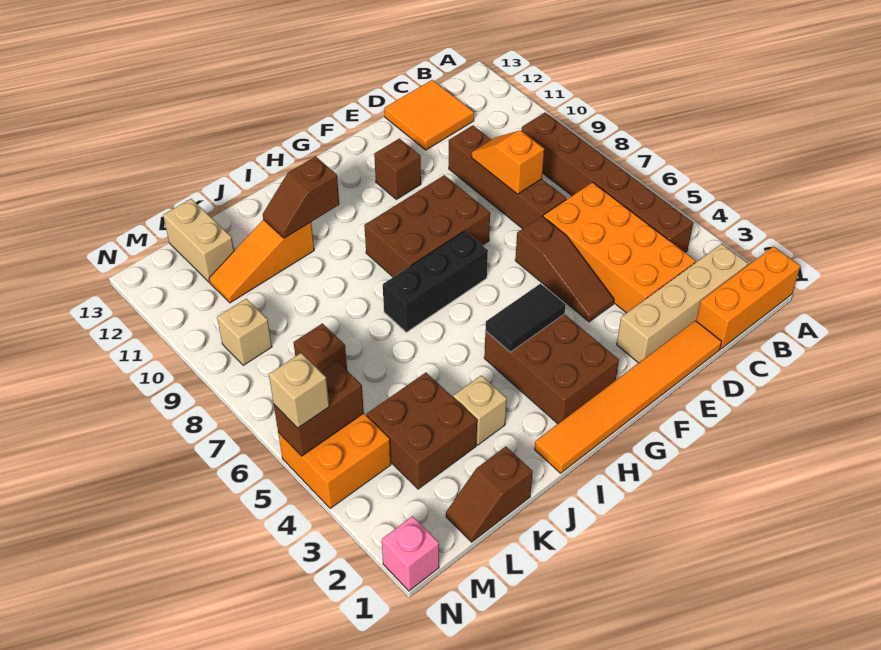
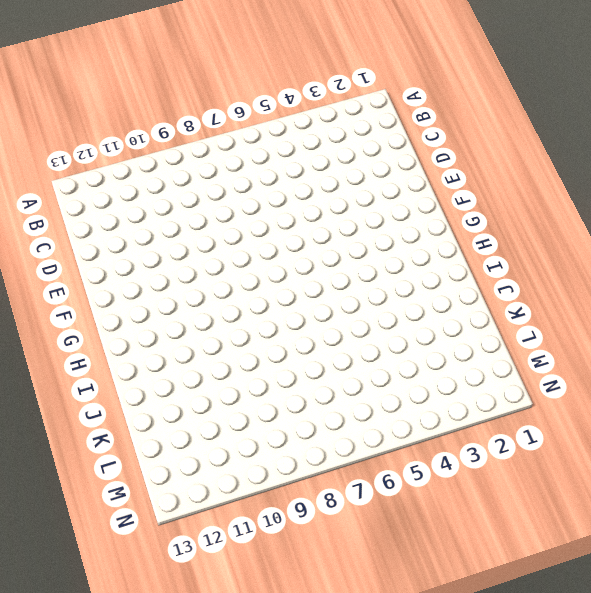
none -> orange brick A1:C1 level 1
none -> tan brick B2:E2 level 1
none -> brown brick B4:B9 level 1

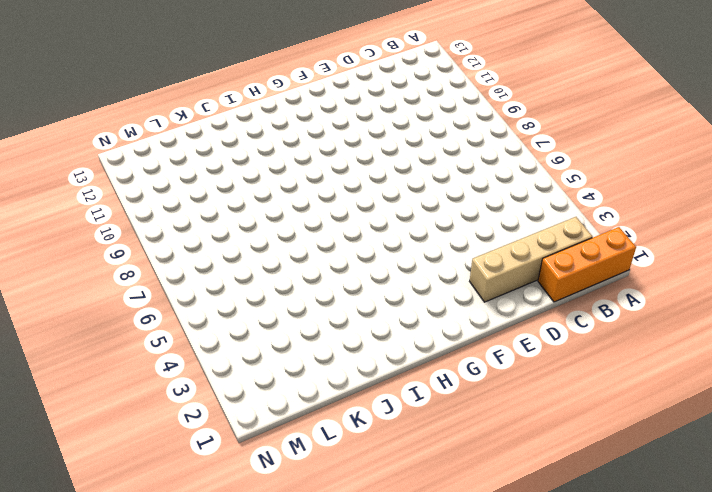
none -> brown brick B4:B9 level 1
none -> orange brick C3:D6 level 1
none -> orange tile C12:D13 level 1

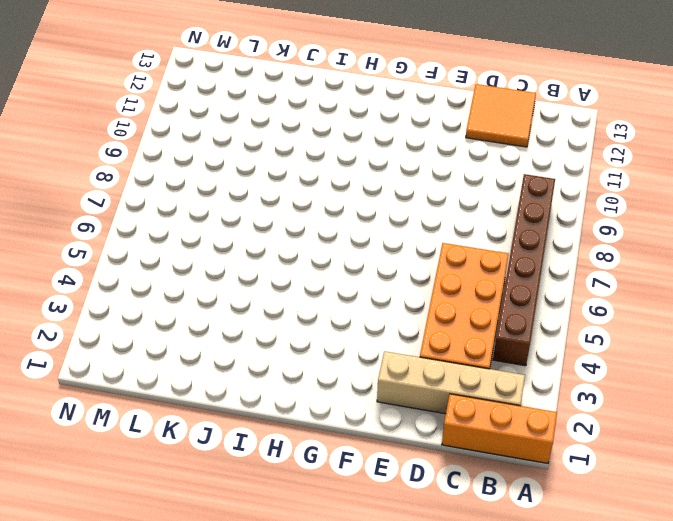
none -> orange tile D1:I1 level 1
none -> brown brick D7:D10 level 1
none -> brown slope E4:E6 level 1 top 6

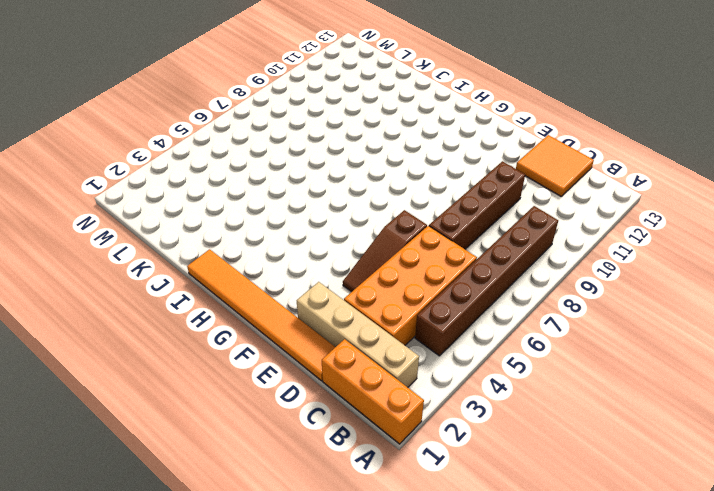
none -> brown brick F8:H9 level 1
none -> brown brick F11 level 1
none -> brown brick G2:H4 level 1

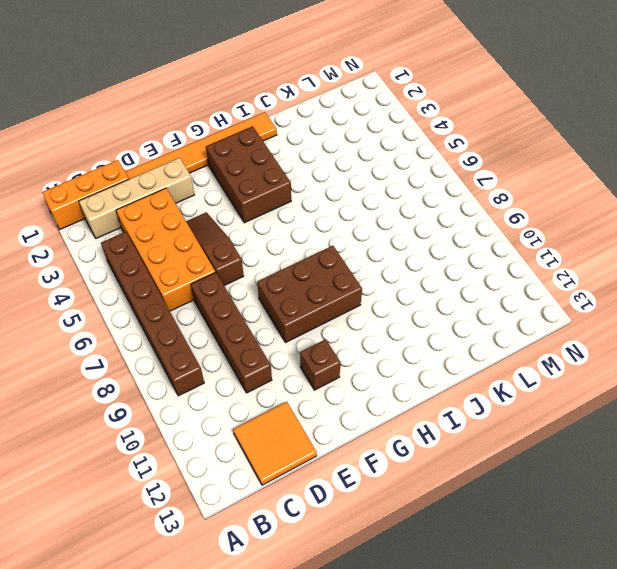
none -> black brick G7:I7 level 1
none -> tan brick J3 level 1
none -> orange slope J11:L11 level 1 top J

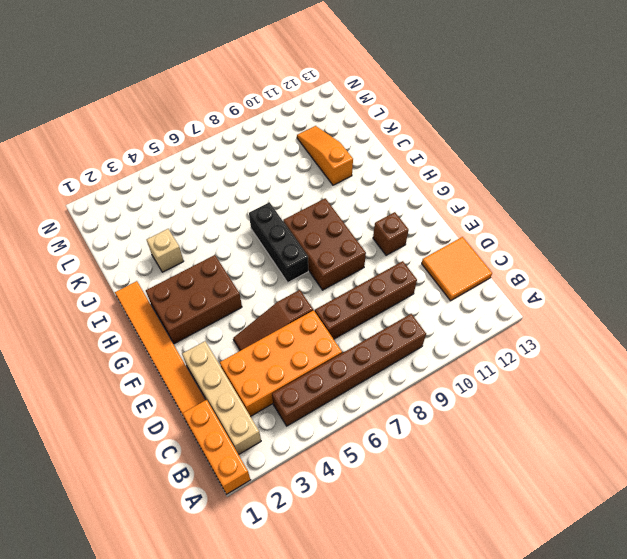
none -> brown slope K1:L1 level 1 top K
none -> brown brick K3:L4 level 1
none -> brown brick L7 level 1

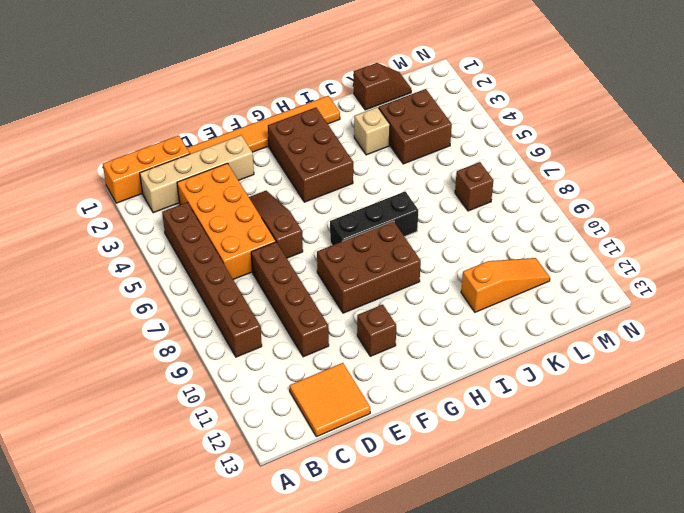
none -> tan brick L12:L13 level 1
none -> orange brick M4:N5 level 1
none -> tan brick M9 level 1

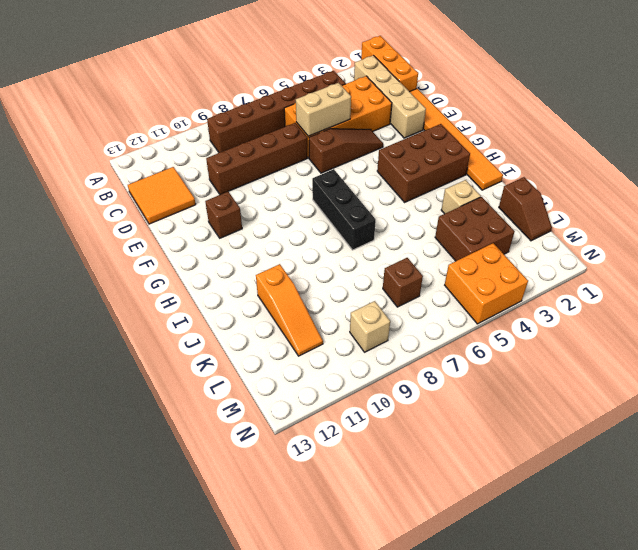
tan brick D5:D6 level 2 -> tan brick L12:L13 level 1
none -> brown brick F8:H9 level 1
none -> pink brick N1 level 1
none -> orange slope D8:D9 level 2 top 8

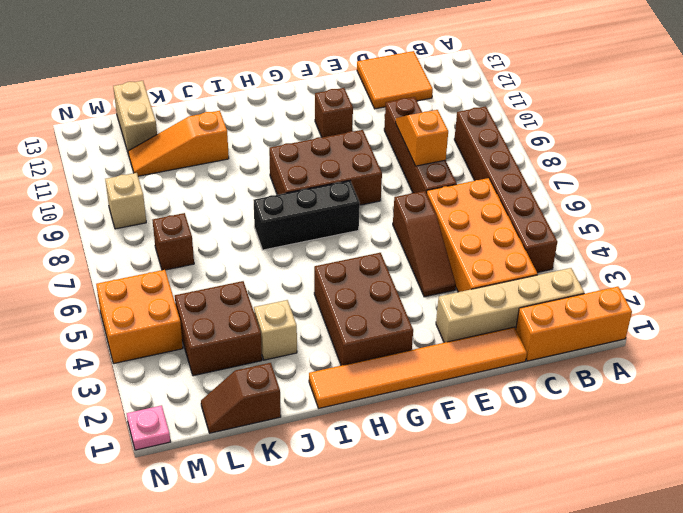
pink plate N1 level 1 -> pink brick N1 level 1
none -> black tile G4:H4 level 2
none -> brown slope I11:J11 level 2 top I
none -> brown brick M5:N5 level 2

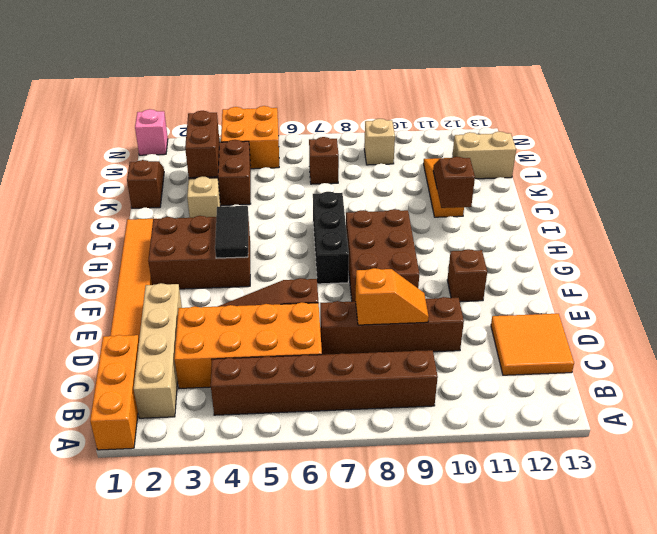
brown brick K3:L3 level 2 -> brown brick M5:N5 level 2
none -> tan brick N5 level 3

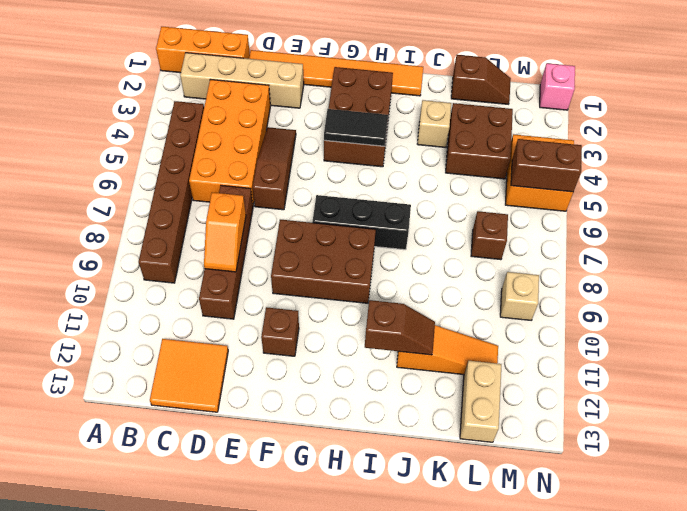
none -> tan brick N5 level 3

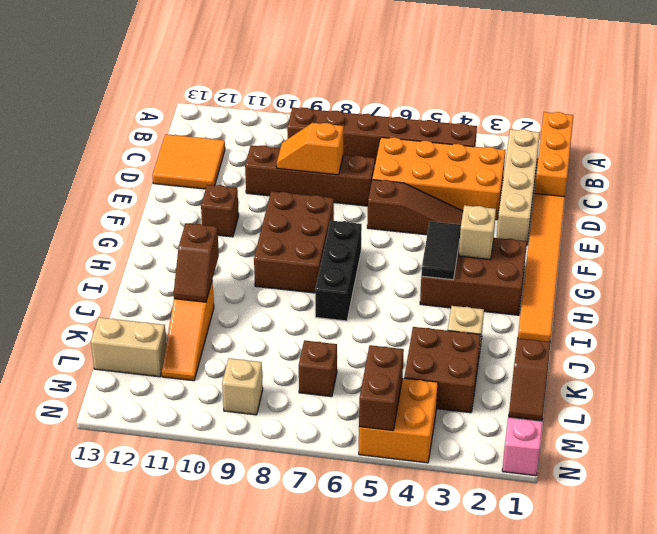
tan brick G3 level 2 -> tan brick N5 level 3

